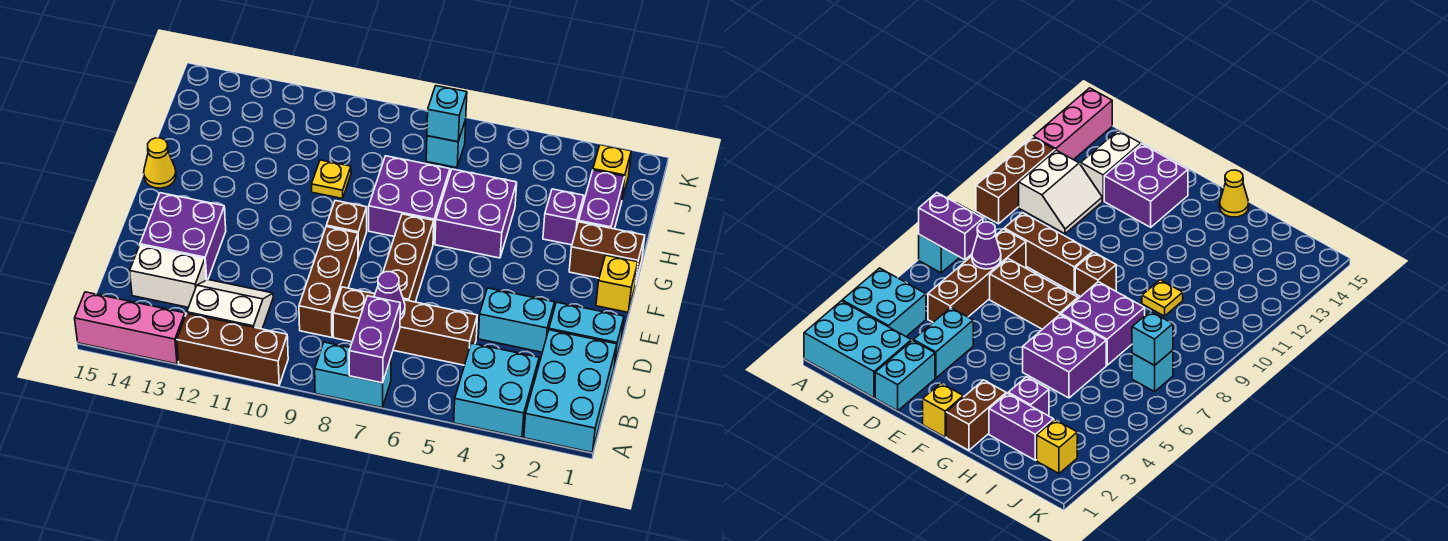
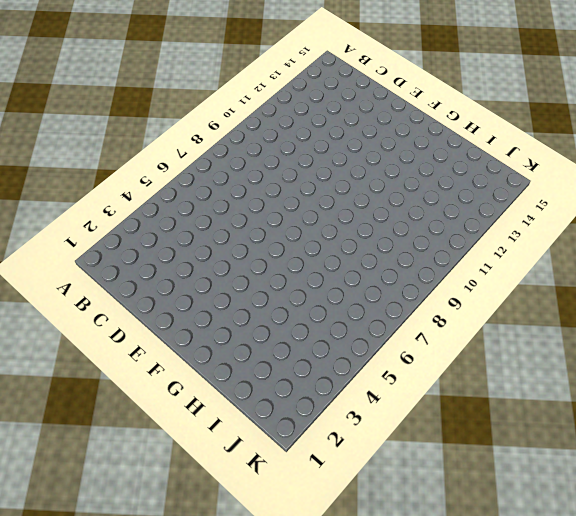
none -> cyan brick A1:C2 level 1
none -> cyan brick A3:B4 level 1
none -> cyan brick A7:A8 level 1

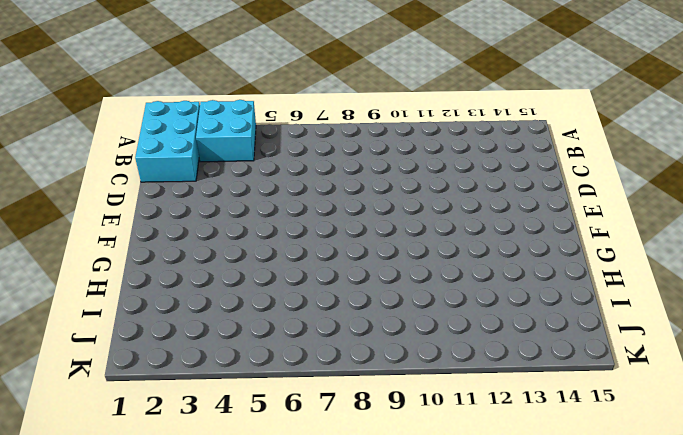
none -> cyan brick A7:A8 level 1
none -> brown brick A10:A12 level 1
none -> pink brick A13:A15 level 1

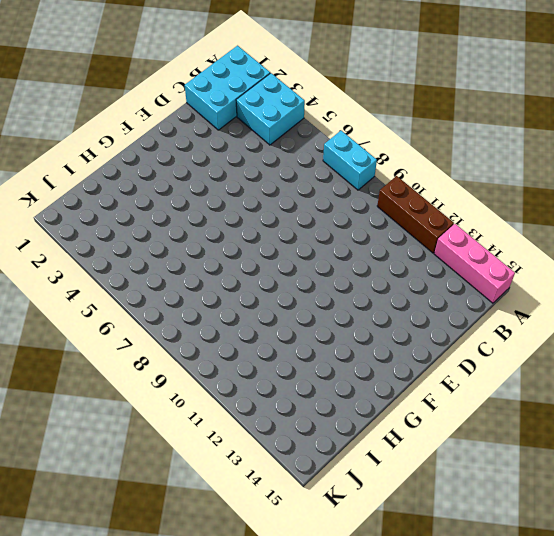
none -> white slope B11:C12 level 1 top B
none -> brown brick C5:C8 level 1
none -> brown brick C9:E9 level 1

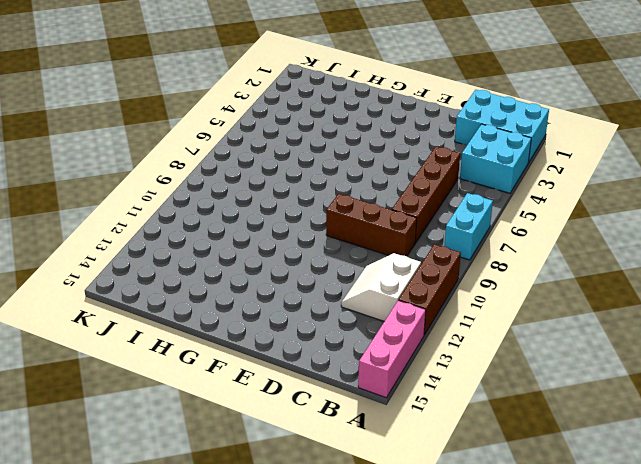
none -> white brick C13:C14 level 1
none -> cyan brick D1:D2 level 1
none -> cyan brick D3:D4 level 1

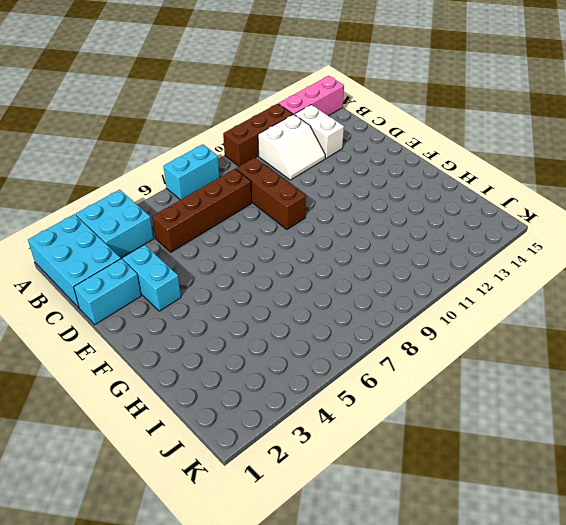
white brick B13:C13 level 1 -> white brick C13:C14 level 1
cyan brick D3:E3 level 1 -> cyan brick D3:D4 level 1
none -> brown brick D7:F7 level 1
none -> purple brick D13:E14 level 1
none -> yellow brick F1 level 1

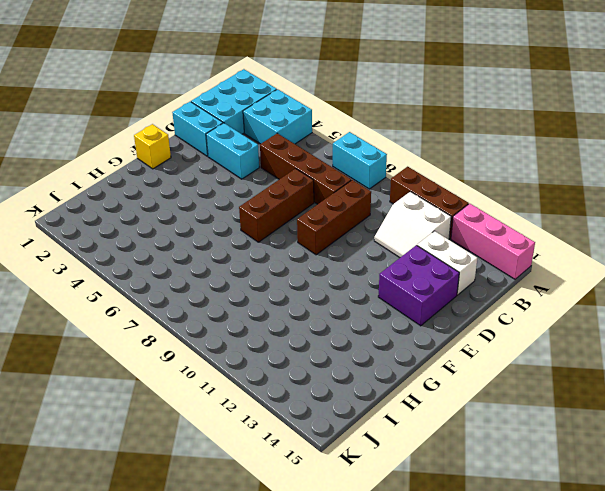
none -> brown brick F9 level 1
none -> brown brick G1:G2 level 1
none -> purple brick G5:H6 level 1

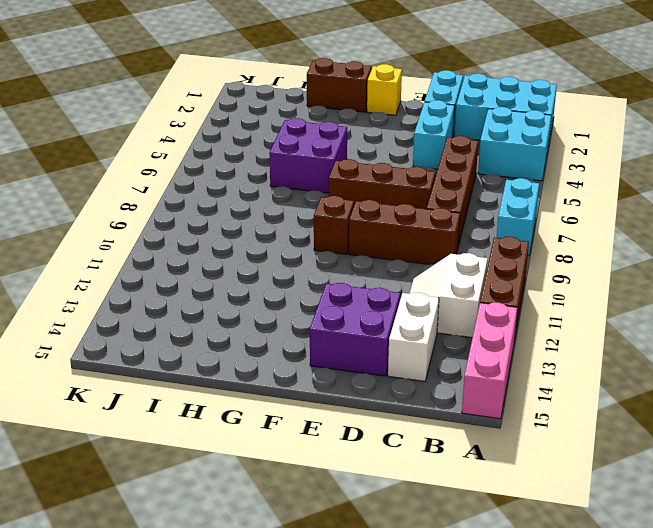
brown brick G1:H1 level 1 -> brown brick G1:G2 level 1
none -> purple brick G7:H8 level 1
none -> yellow cone G15 level 1
none -> purple brick H2:I2 level 1

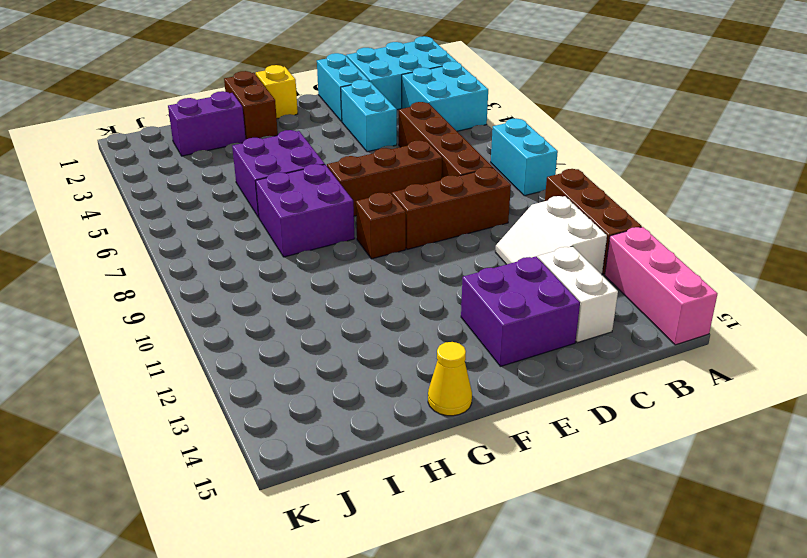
none -> purple brick H3 level 1
none -> yellow plate H10 level 1
none -> yellow brick J2 level 1

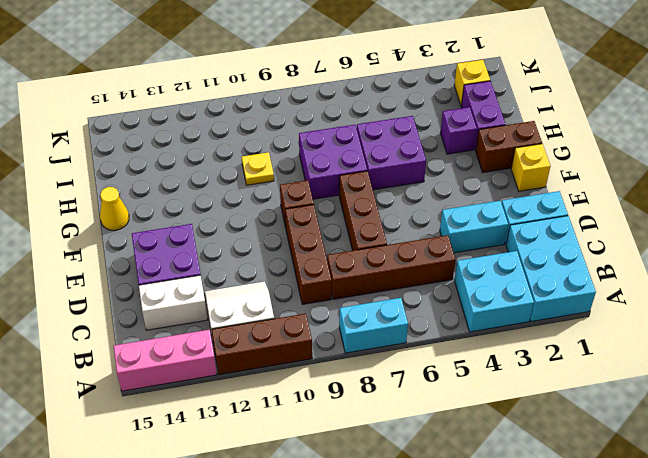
none -> cyan brick J7 level 1
none -> purple brick A7:B7 level 2
none -> purple cone C7 level 2

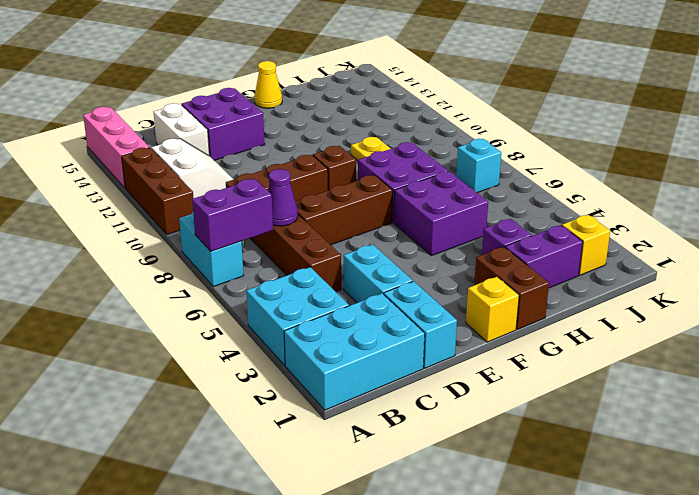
none -> cyan brick J7 level 2

